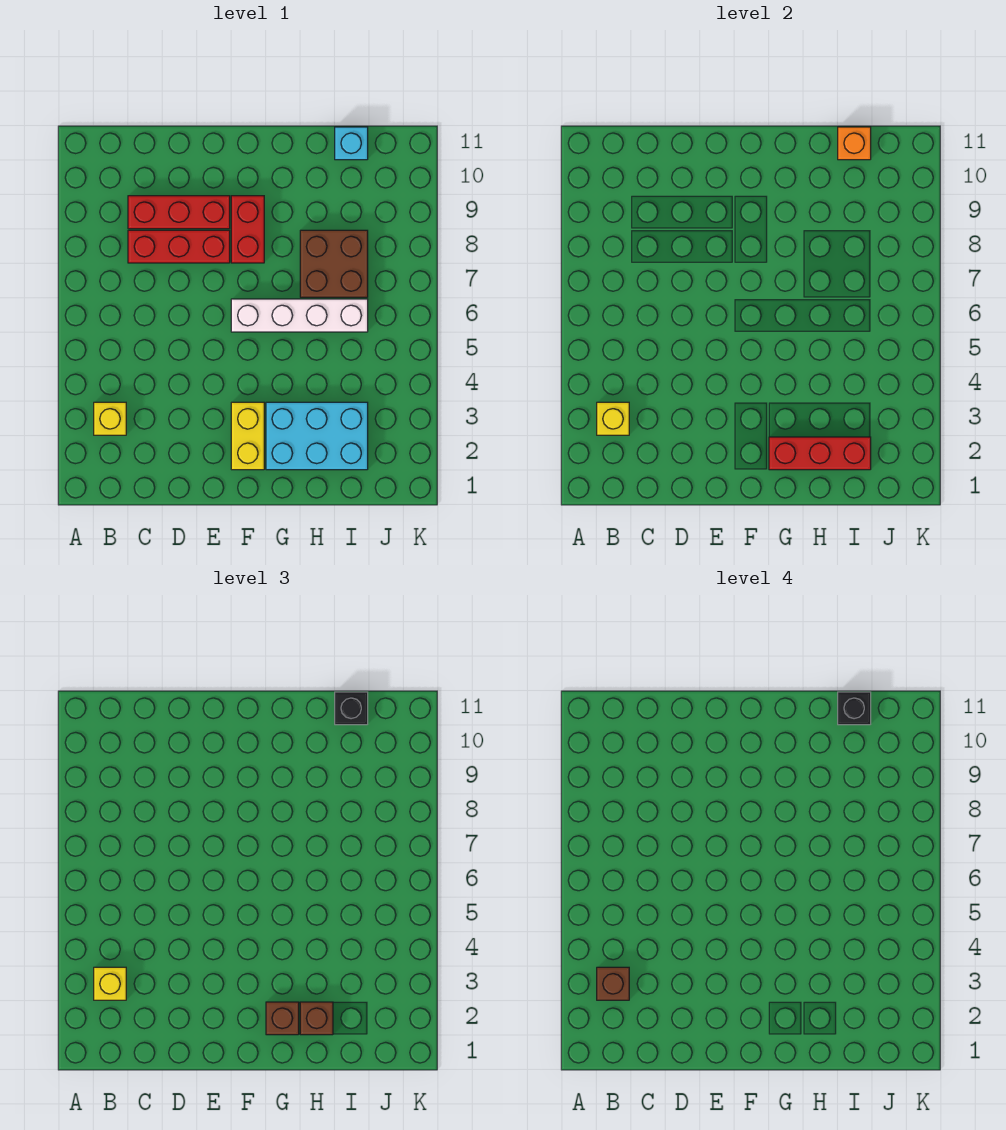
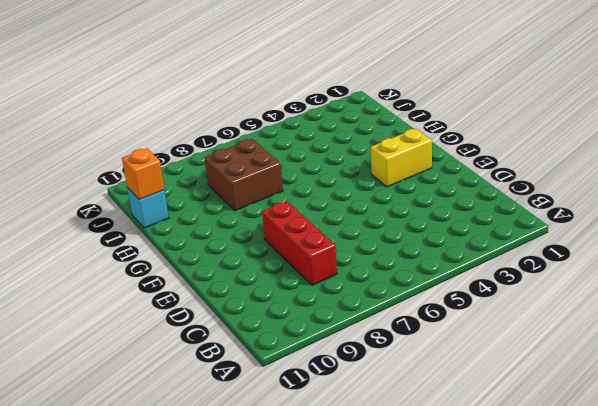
none -> yellow brick B3 level 1
none -> red brick C9:E9 level 1
none -> white brick F6:I6 level 1

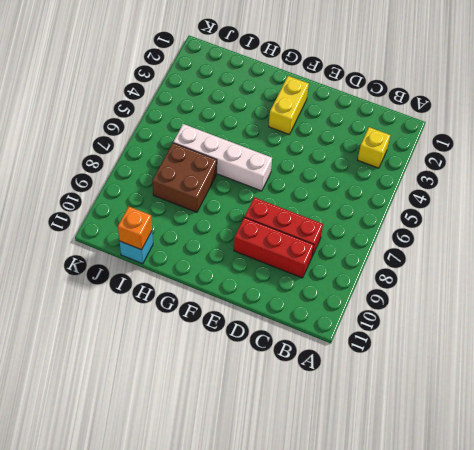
none -> red brick F8:F9 level 1
none -> cyan brick G2:I3 level 1
none -> yellow brick B3 level 2

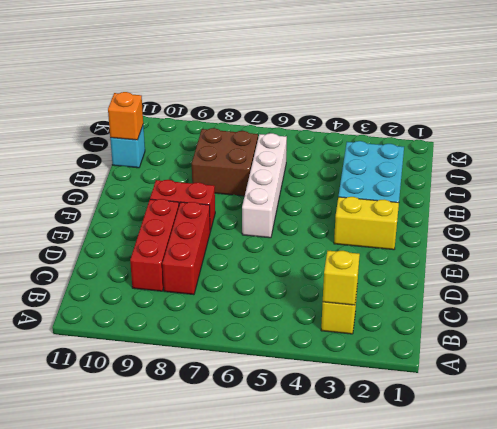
none -> red brick G2:I2 level 2
none -> yellow brick B3 level 3
none -> brown brick G2 level 3

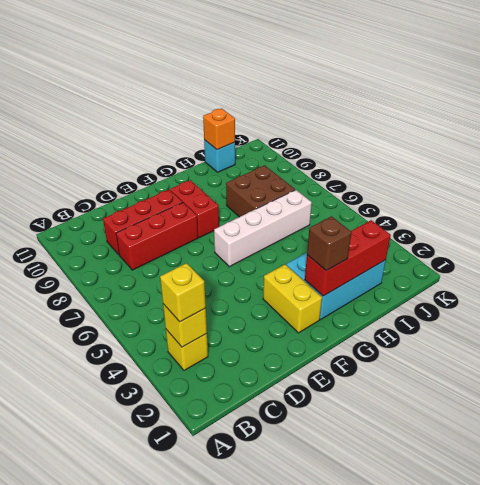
none -> brown brick H2 level 3
none -> black brick I11 level 3
none -> brown brick B3 level 4

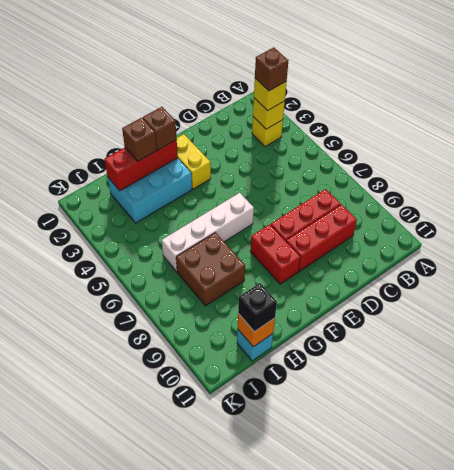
none -> black brick I11 level 4

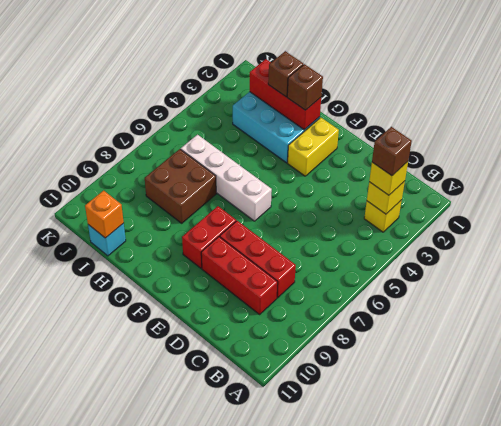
none -> black brick I11 level 3
none -> black brick I11 level 4

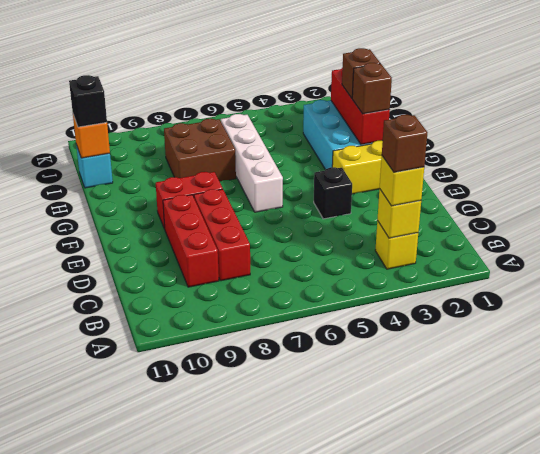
black brick E4 level 1 -> black brick I11 level 4

